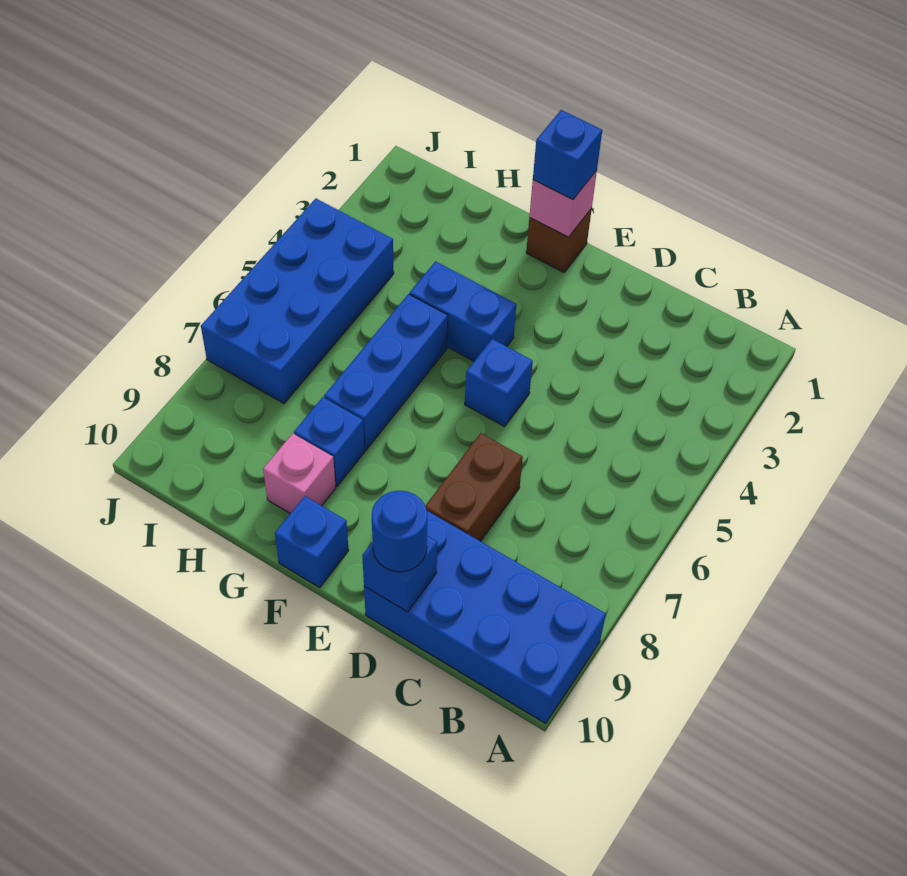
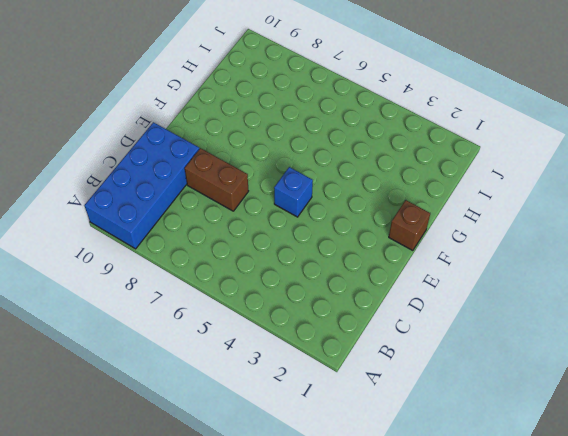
none -> blue brick F4:G4 level 1
none -> blue brick F10 level 1
none -> blue brick G5:G7 level 1

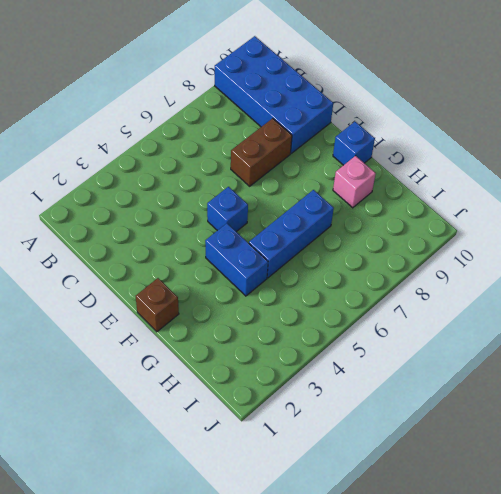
none -> blue brick G8 level 1
none -> blue brick I4:J7 level 1
none -> blue brick D10 level 2

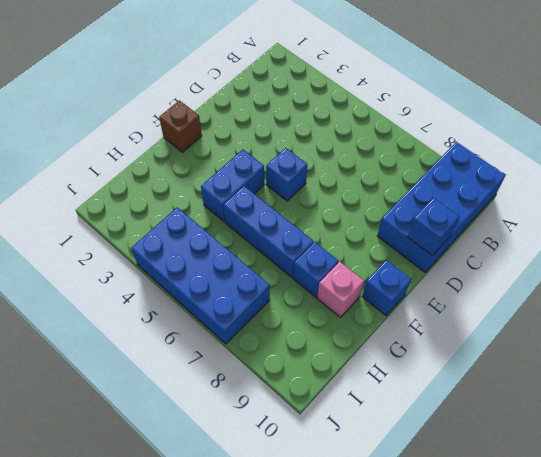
none -> brown brick D7:D8 level 1
none -> pink brick F1 level 2
none -> blue round brick D10 level 3

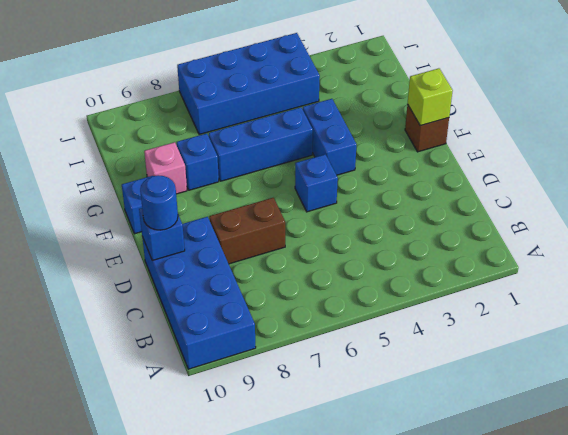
lime brick F1 level 2 -> pink brick F1 level 2
none -> blue brick F1 level 3

